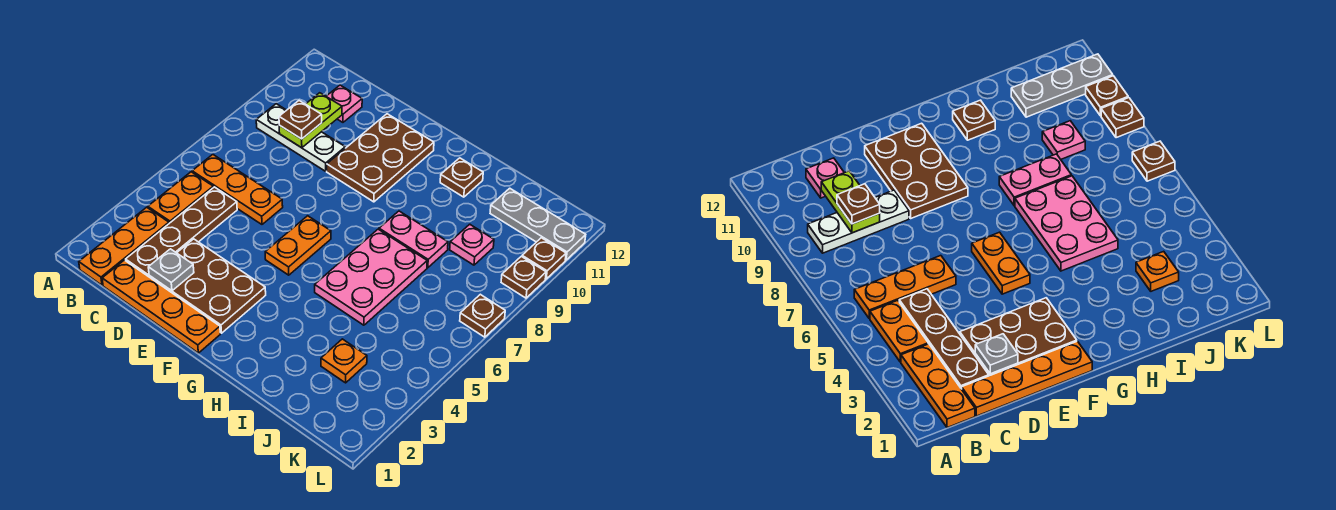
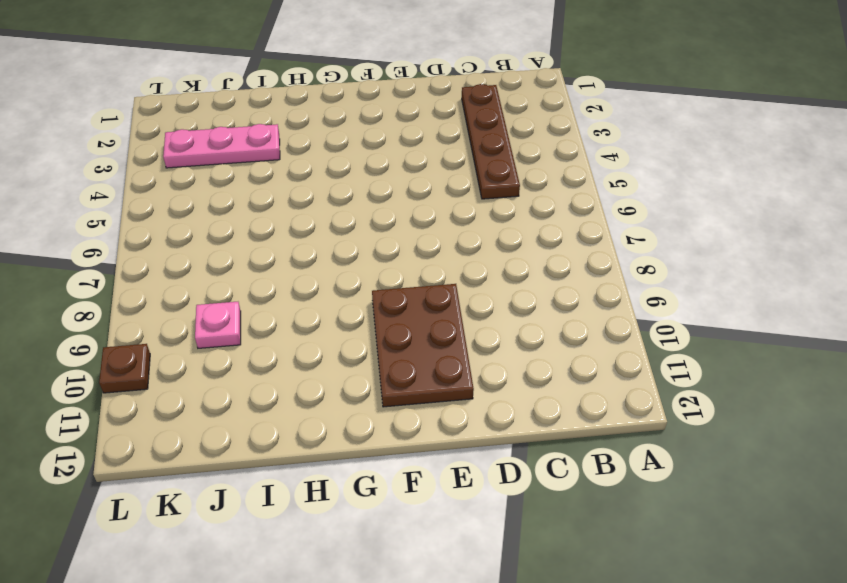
pink plate I3:K3 level 1 -> orange plate J3 level 1
none -> orange plate B1:B3 level 1
none -> orange plate B4:B5 level 1
none -> orange plate B6:D6 level 1

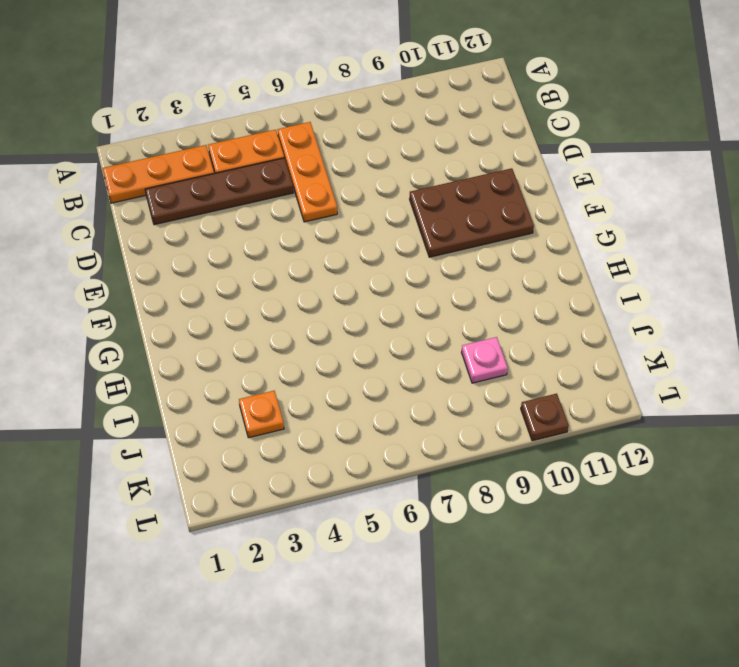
none -> white plate B9:D9 level 1
none -> orange plate C1:F1 level 1
none -> pink plate C11 level 1

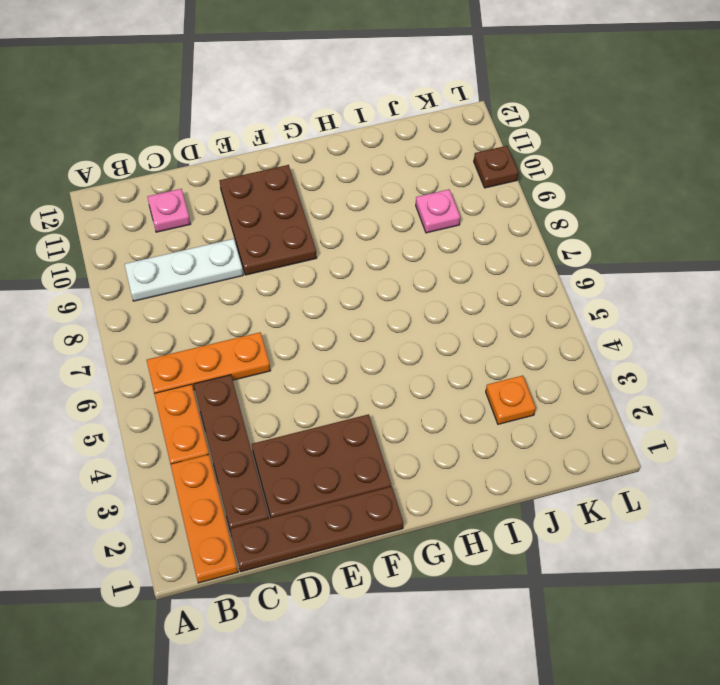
brown plate C1:F1 level 1 -> orange plate C1:F1 level 1
none -> orange plate F5:F6 level 1
none -> pink plate H5:I7 level 1
none -> pink plate H8:I8 level 1

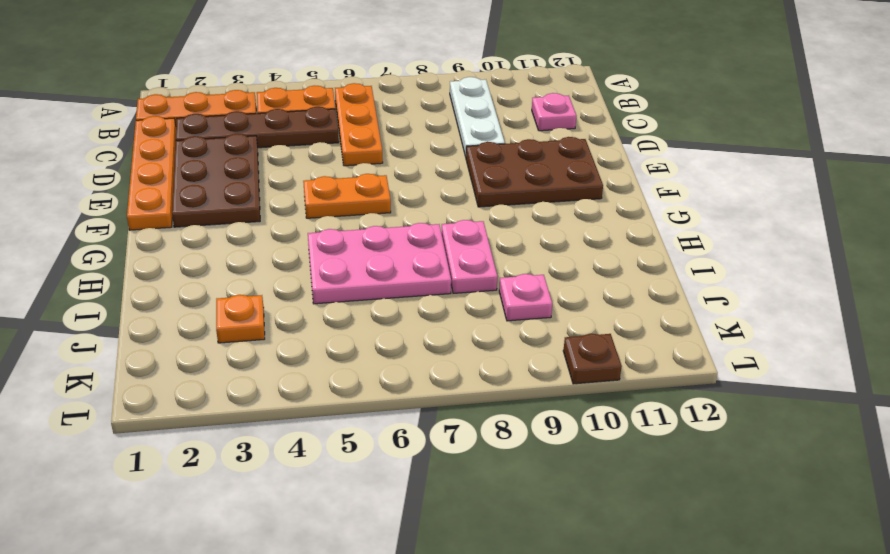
none -> brown plate H11 level 1
none -> grey plate J11:L11 level 1
none -> brown plate L7 level 1

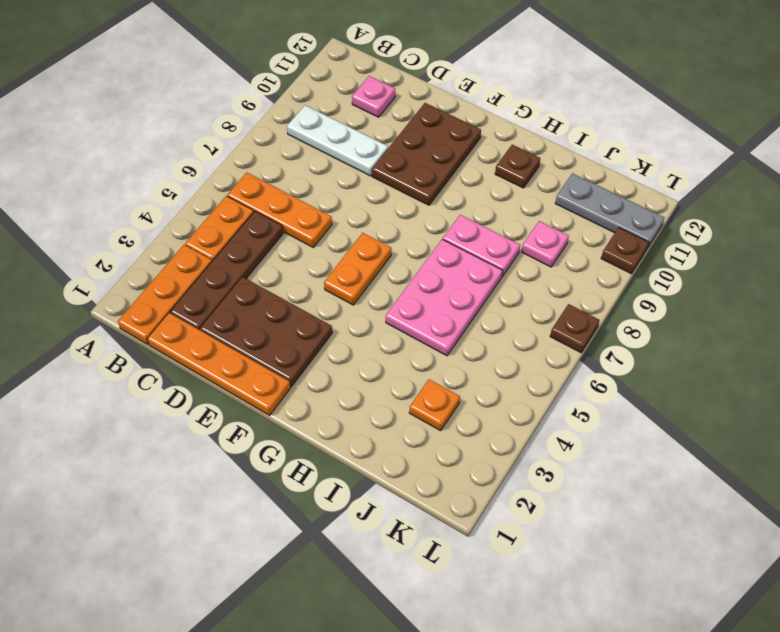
none -> brown plate L9 level 1
none -> lime plate C9:C10 level 2
none -> grey plate D2 level 2

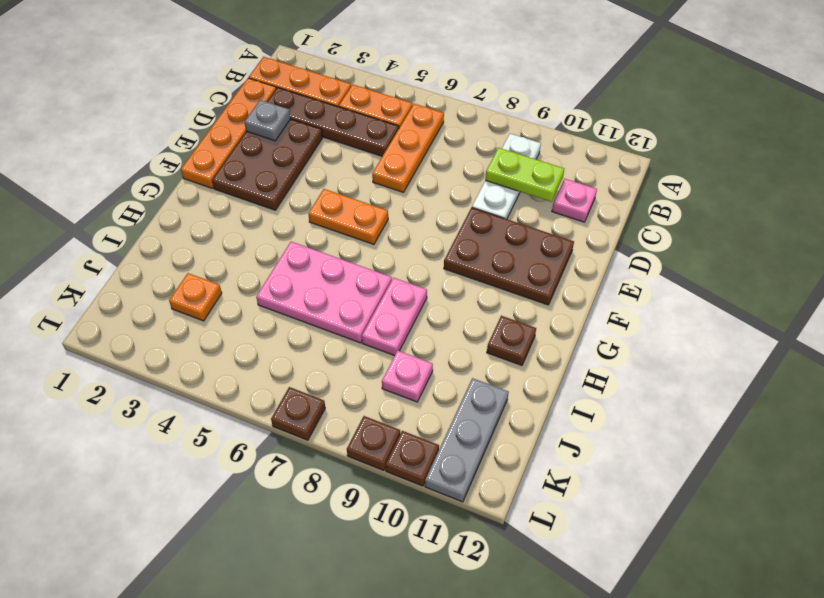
none -> brown plate C9 level 3

